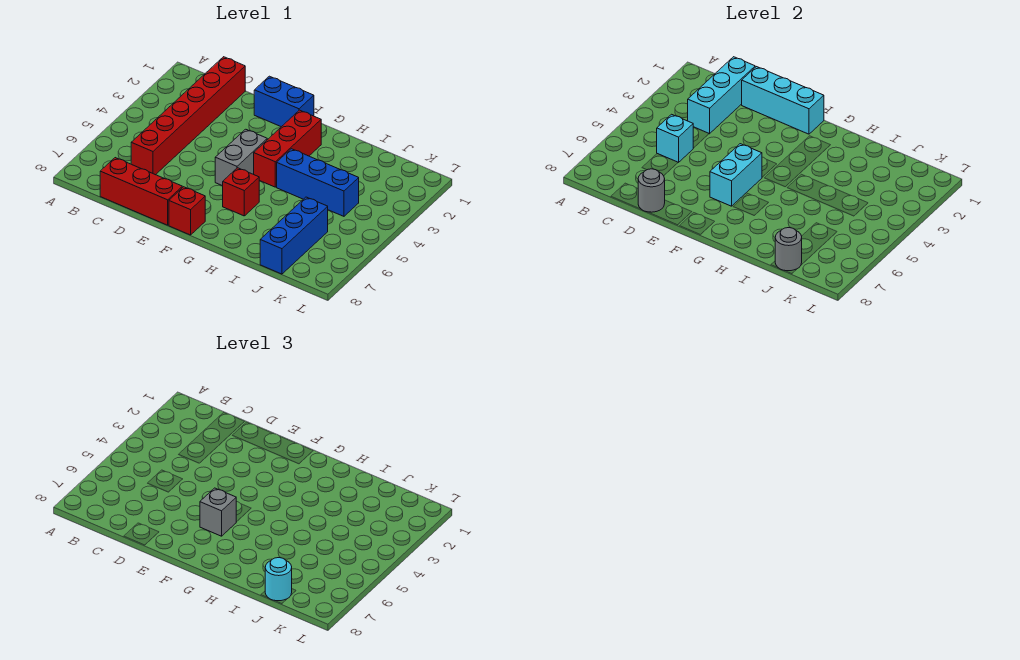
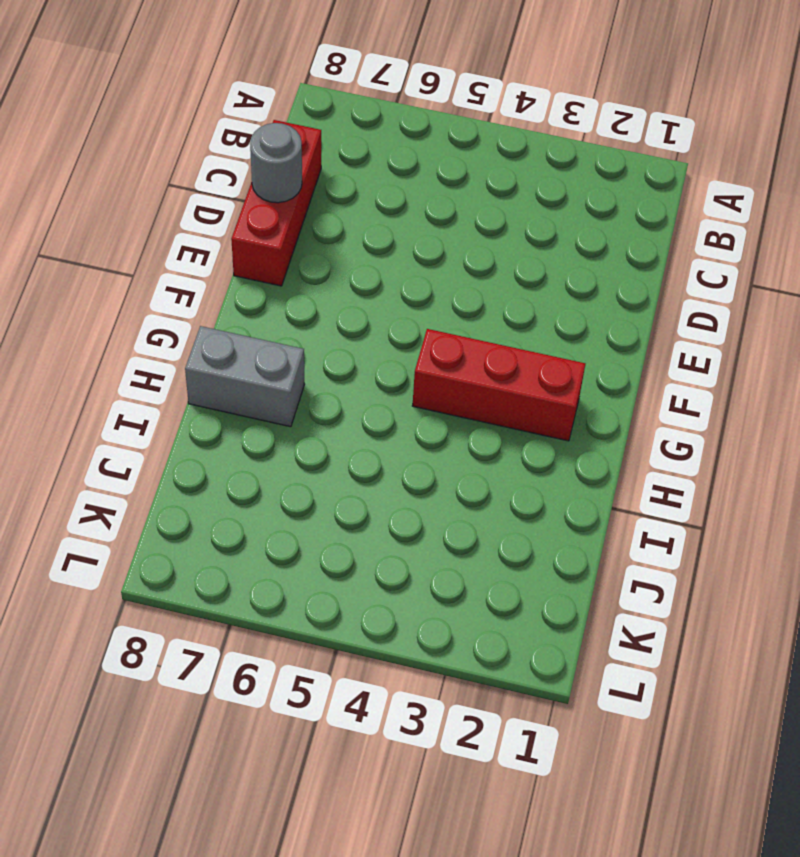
grey brick H7:H8 level 1 -> grey brick F4:F5 level 1
none -> red brick C1:C6 level 1
none -> blue brick E1:F1 level 1
none -> red brick F8 level 1

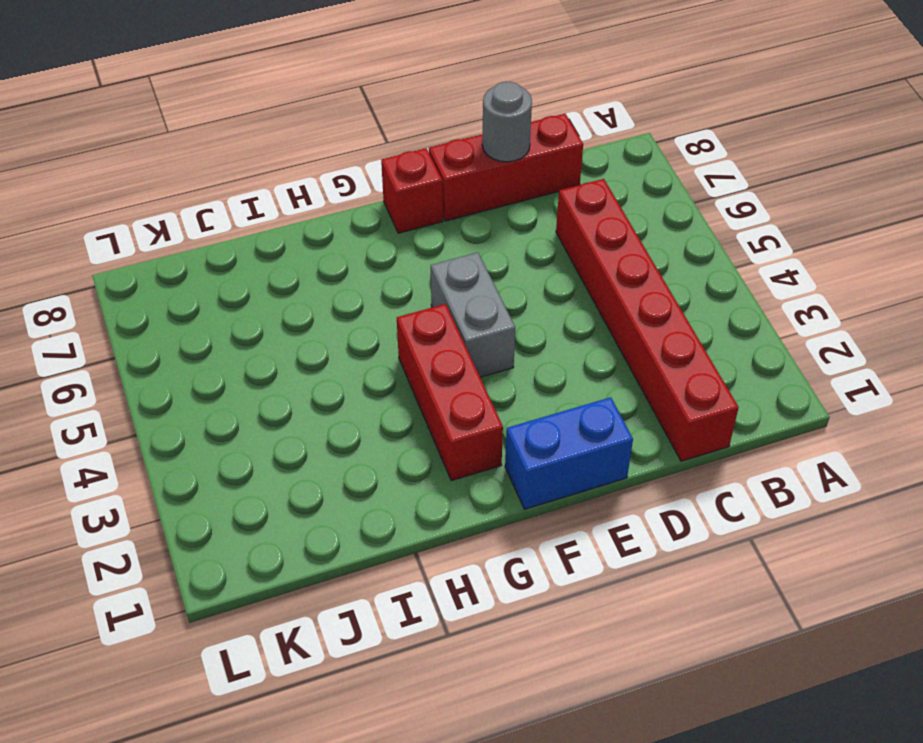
none -> red brick G6 level 1
none -> blue brick H4:J4 level 1
none -> blue brick J6:J8 level 1

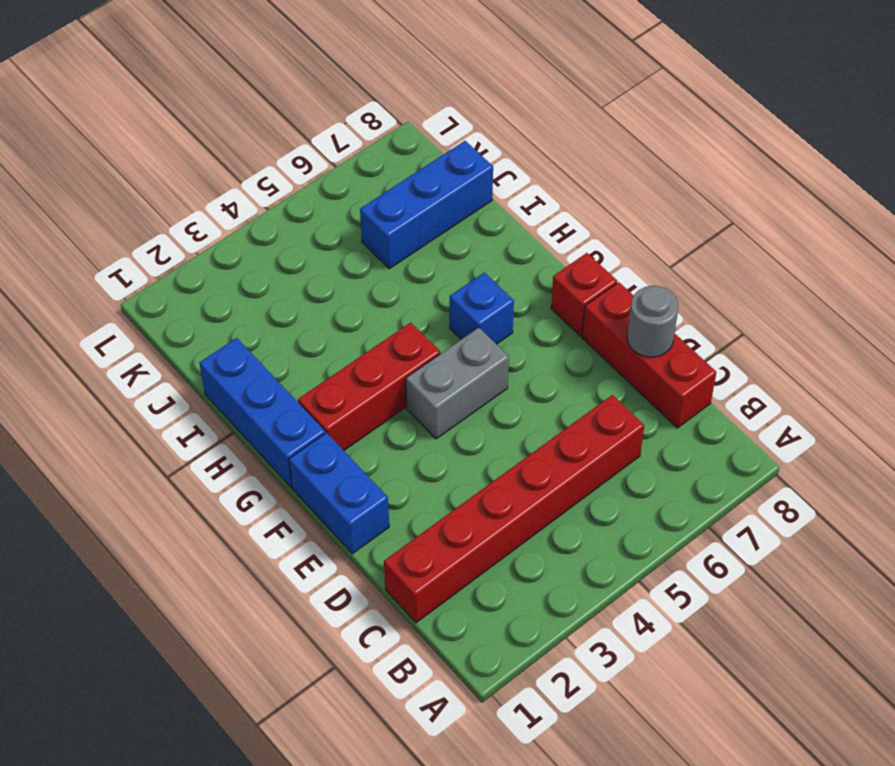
blue brick G1:I1 level 1 -> blue brick H4:J4 level 1
blue brick G6 level 1 -> red brick G6 level 1
none -> cyan brick C1:C3 level 2
none -> cyan brick C5 level 2
none -> cyan brick D1:F1 level 2

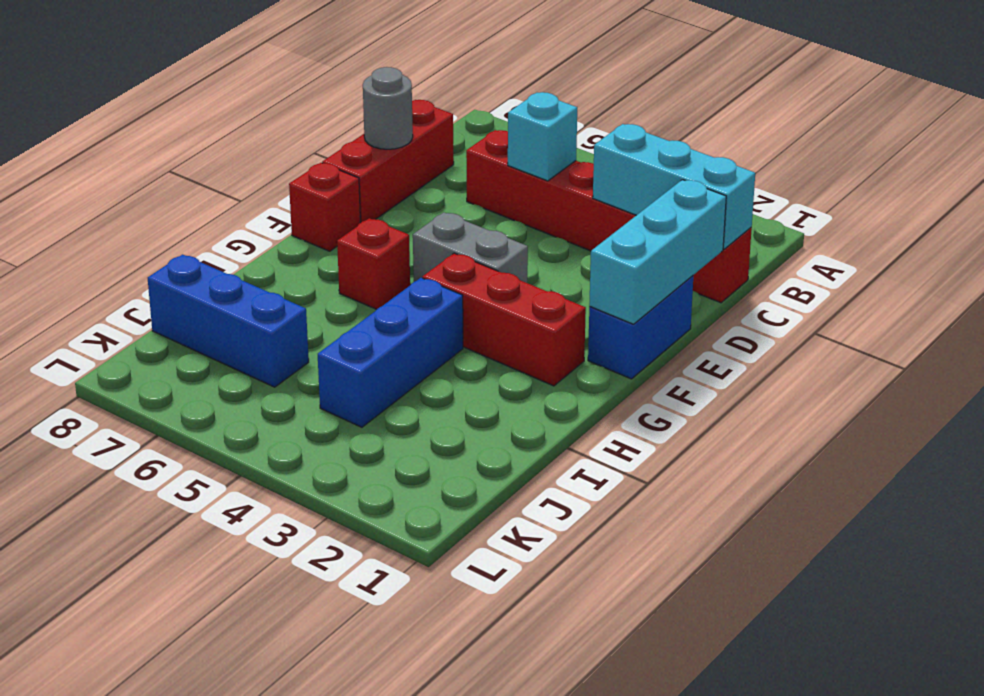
none -> cyan brick F5:F6 level 2
none -> grey round brick J8 level 2
none -> grey brick F6 level 3

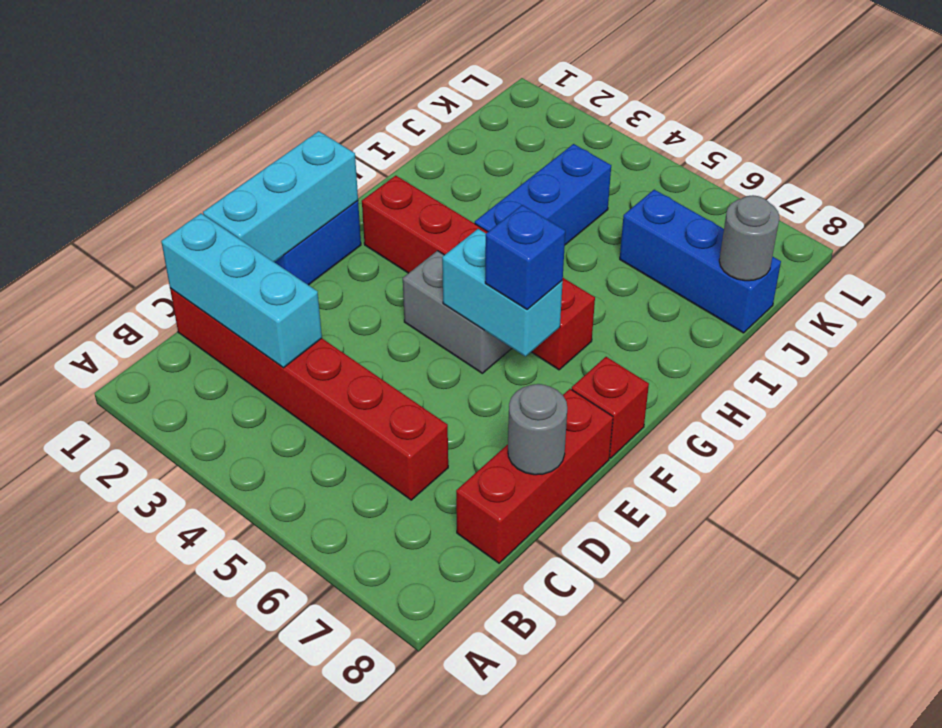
blue brick F6 level 3 -> grey brick F6 level 3
none -> cyan brick C5 level 2
none -> cyan round brick J8 level 3

